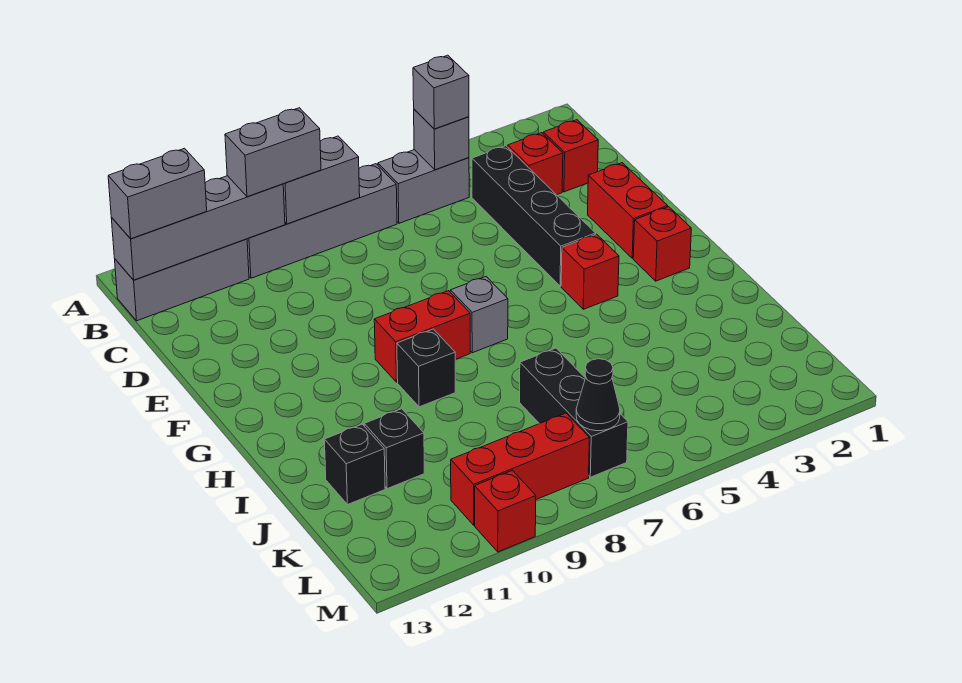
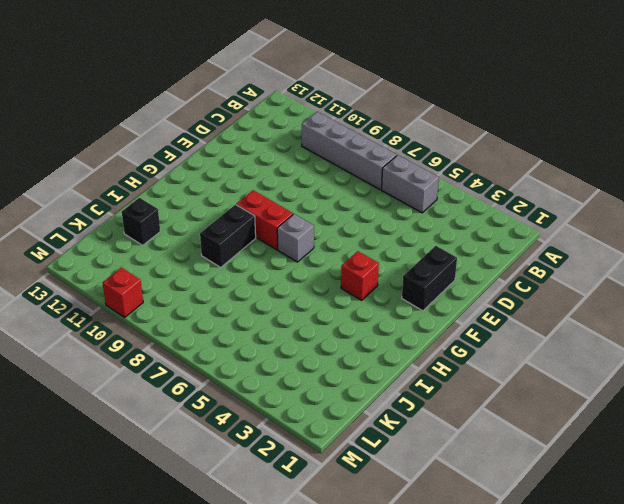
black brick E2:F2 level 1 -> red brick E2:F2 level 1
black brick H9:I9 level 1 -> black brick H9 level 1
none -> grey brick B11:B13 level 1
none -> red brick C2 level 1
none -> red brick C3 level 1

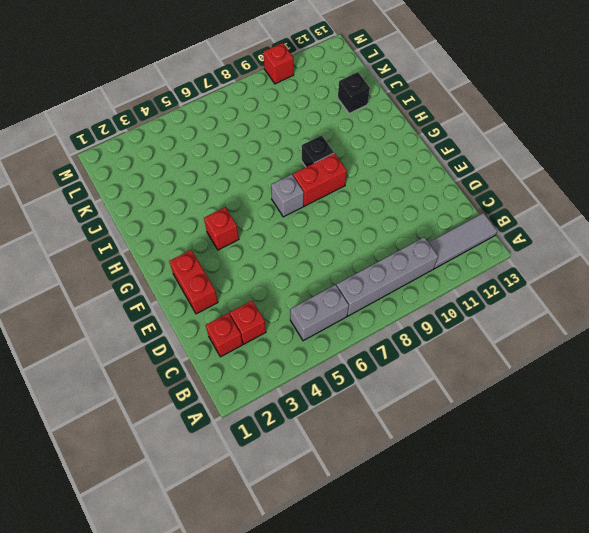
grey tile B11:B13 level 1 -> grey brick B11:B13 level 1
none -> black brick C4:F4 level 1
none -> red brick G2 level 1
none -> black brick J7:L7 level 1

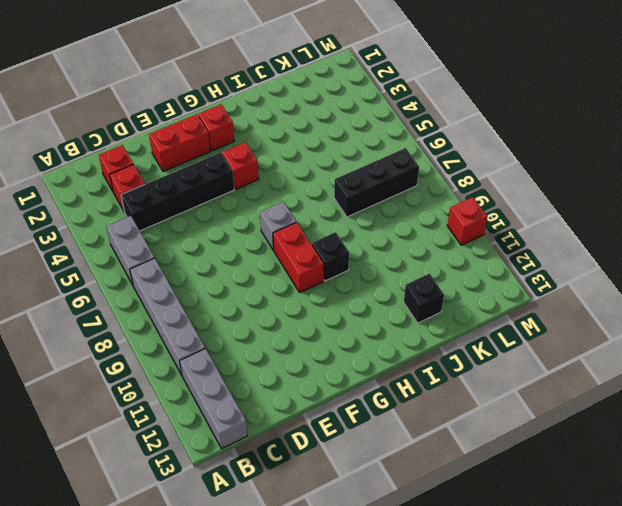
none -> black brick J11 level 1
none -> red brick L8:L10 level 1
none -> grey brick B5 level 2

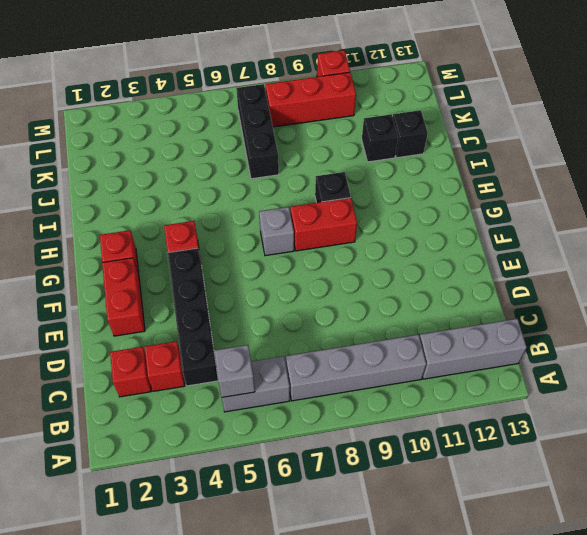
none -> grey brick B8:B9 level 2
none -> grey brick B10:B13 level 2
none -> black cone L7 level 2

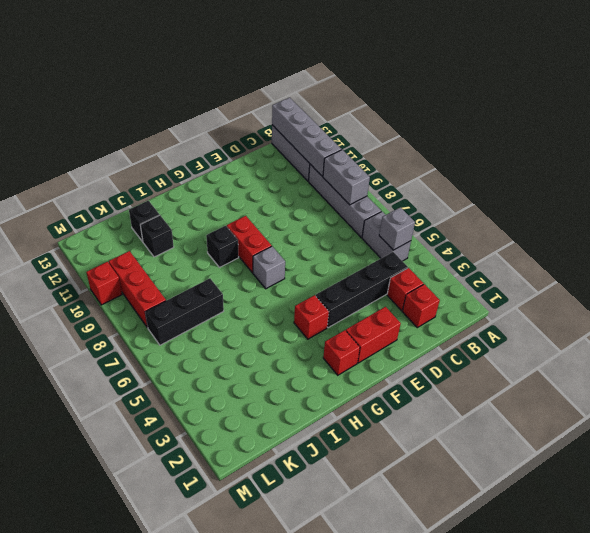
none -> black cone L7 level 2
none -> grey brick B5 level 3
none -> grey brick B9:B10 level 3

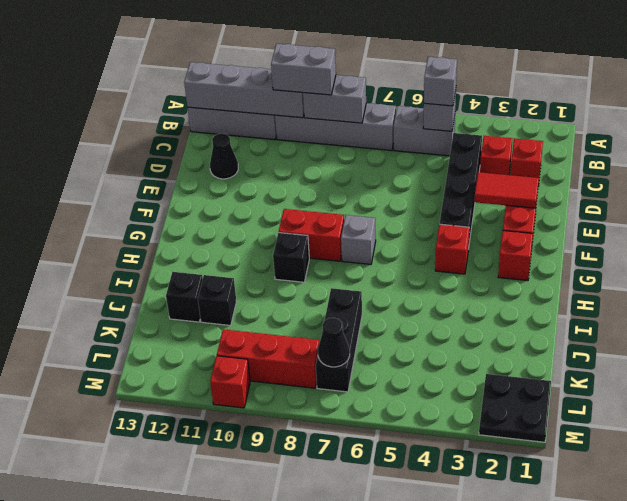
black cone D12 level 1 -> none
red tile E2:E3 level 2 -> none
black plate L1:M2 level 1 -> none
none -> grey brick B12:B13 level 3

